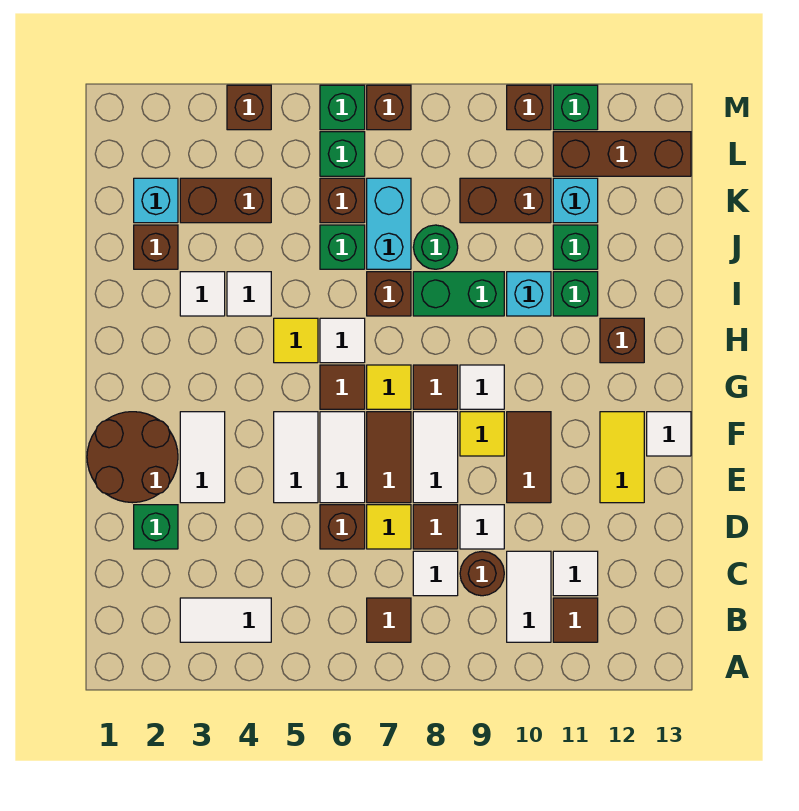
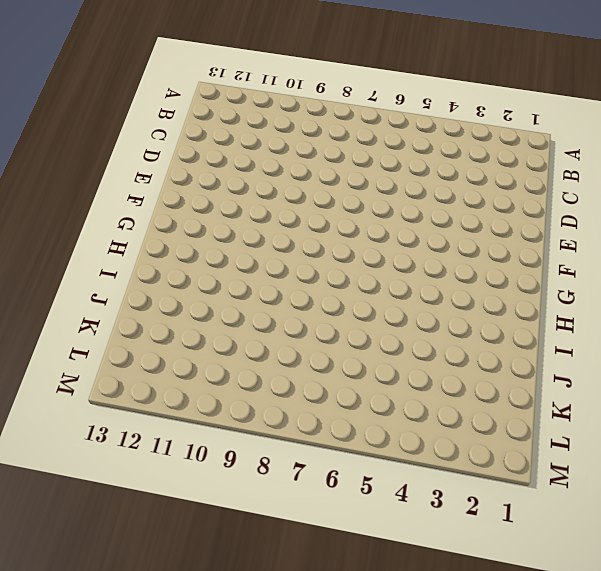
none -> white tile B3:B4 level 1
none -> brown tile B7 level 1
none -> white tile B10:C10 level 1
none -> brown tile B11 level 1

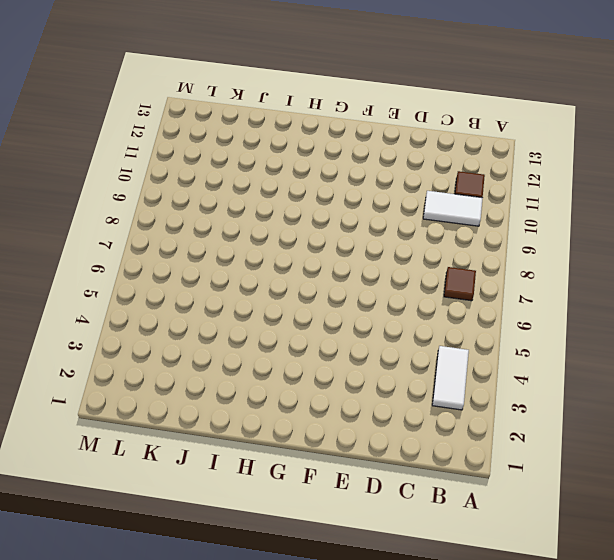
none -> white tile C8 level 1
none -> brown round brick C9 level 1
none -> white tile C11 level 1
none -> green brick D2 level 1

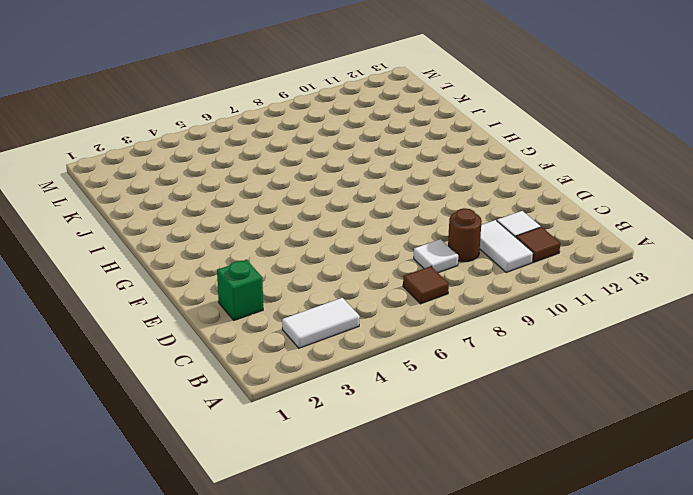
none -> brown brick D6 level 1
none -> yellow tile D7 level 1
none -> brown tile D8 level 1
none -> white tile D9 level 1

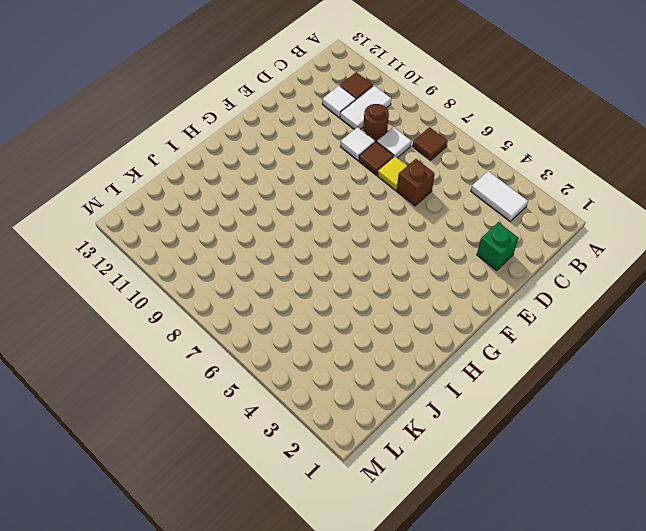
none -> brown round brick E1:F2 level 1
none -> white tile E3:F3 level 1
none -> white tile E5:F5 level 1
none -> white tile E6:F6 level 1

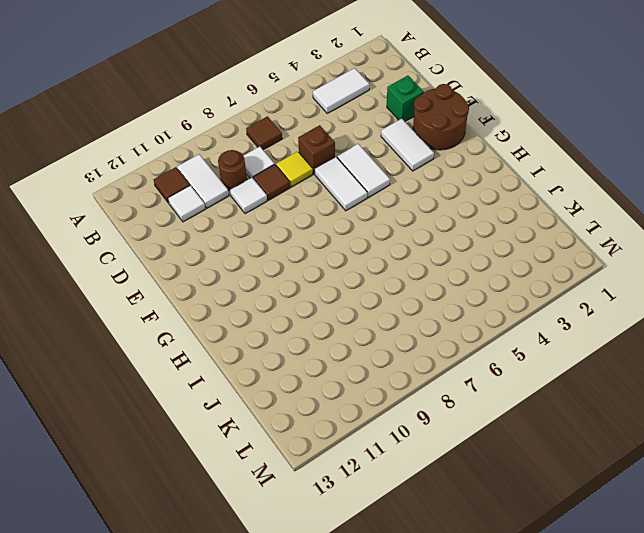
none -> brown tile E7:F7 level 1
none -> white tile E8:F8 level 1
none -> brown tile E10:F10 level 1
none -> yellow tile E12:F12 level 1

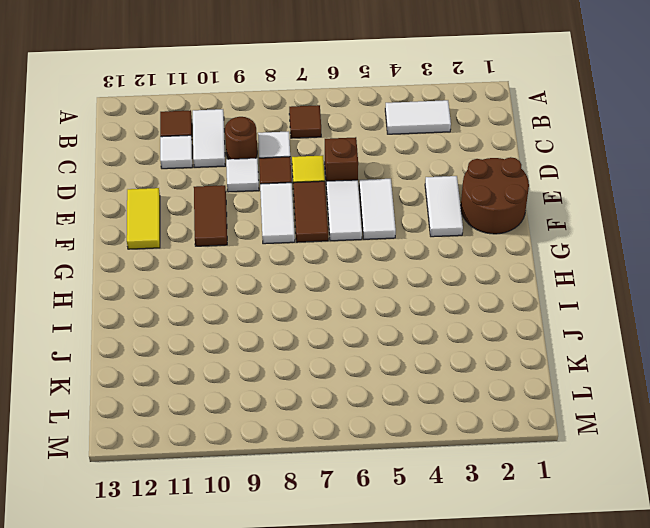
none -> green brick D2 level 1
none -> yellow tile F9 level 1
none -> white tile F13 level 1
none -> brown tile G6 level 1

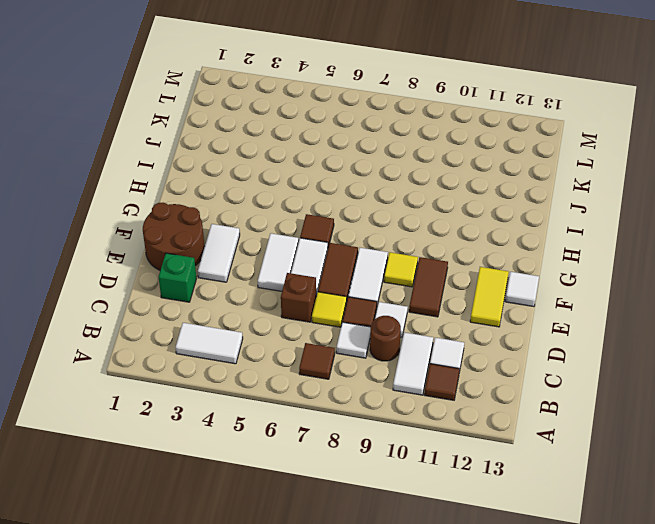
none -> yellow tile G7 level 1
none -> brown tile G8 level 1
none -> white tile G9 level 1
none -> yellow tile H5 level 1

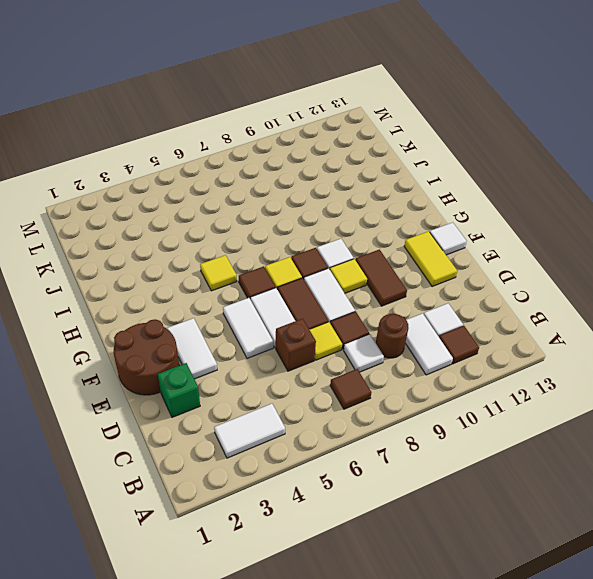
none -> white tile D9 level 1
none -> white tile H6 level 1
none -> brown brick H12 level 1
none -> white tile I3 level 1

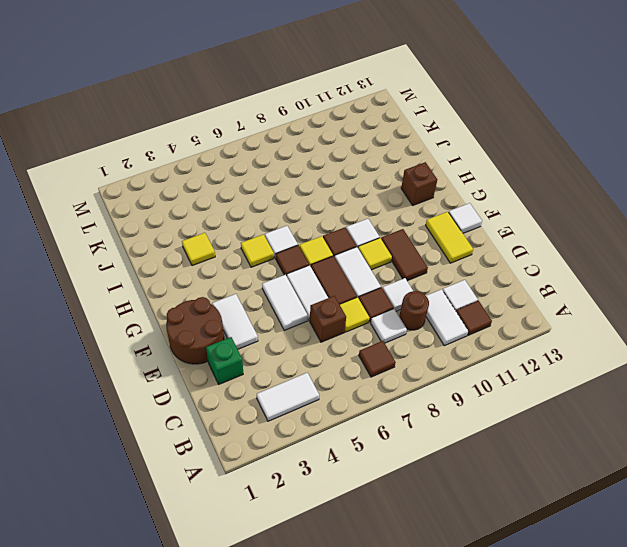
yellow tile I3 level 1 -> white tile I3 level 1
none -> white tile I4 level 1
none -> brown brick I7 level 1
none -> green brick I8:I9 level 1
none -> cyan brick I10 level 1

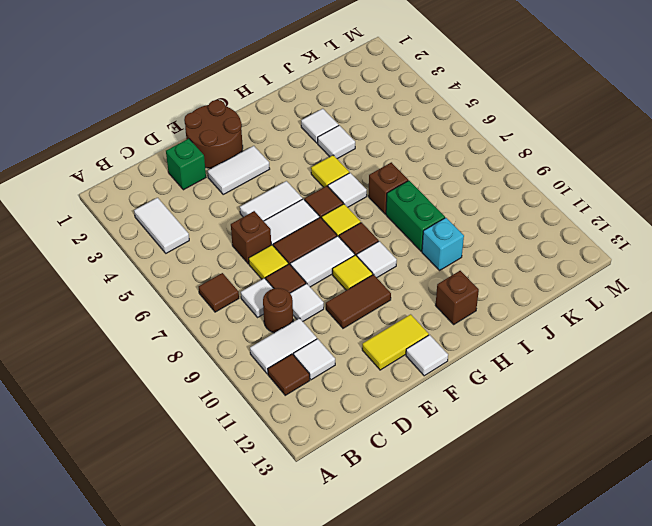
none -> green brick I11 level 1
none -> brown brick J2 level 1
none -> green brick J6 level 1
none -> cyan brick J7:K7 level 1

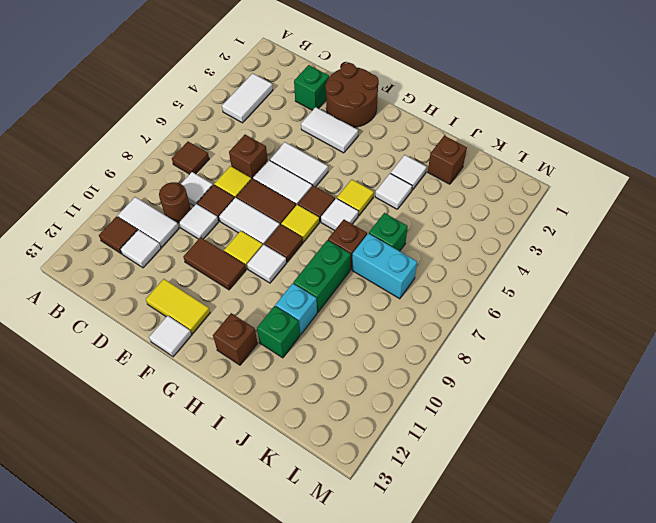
none -> green round brick J8 level 1
none -> green brick J11 level 1
none -> cyan brick K2 level 1
none -> brown brick K3:K4 level 1

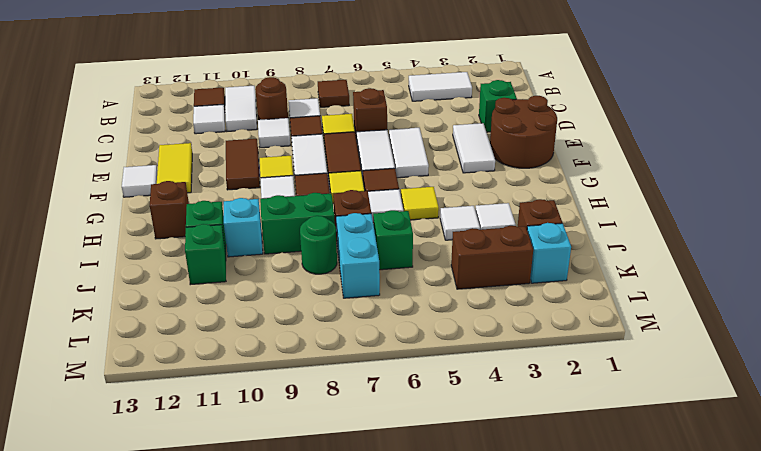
none -> brown brick K6 level 1
none -> brown brick K9:K10 level 1
none -> cyan brick K11 level 1
none -> green brick L6 level 1

